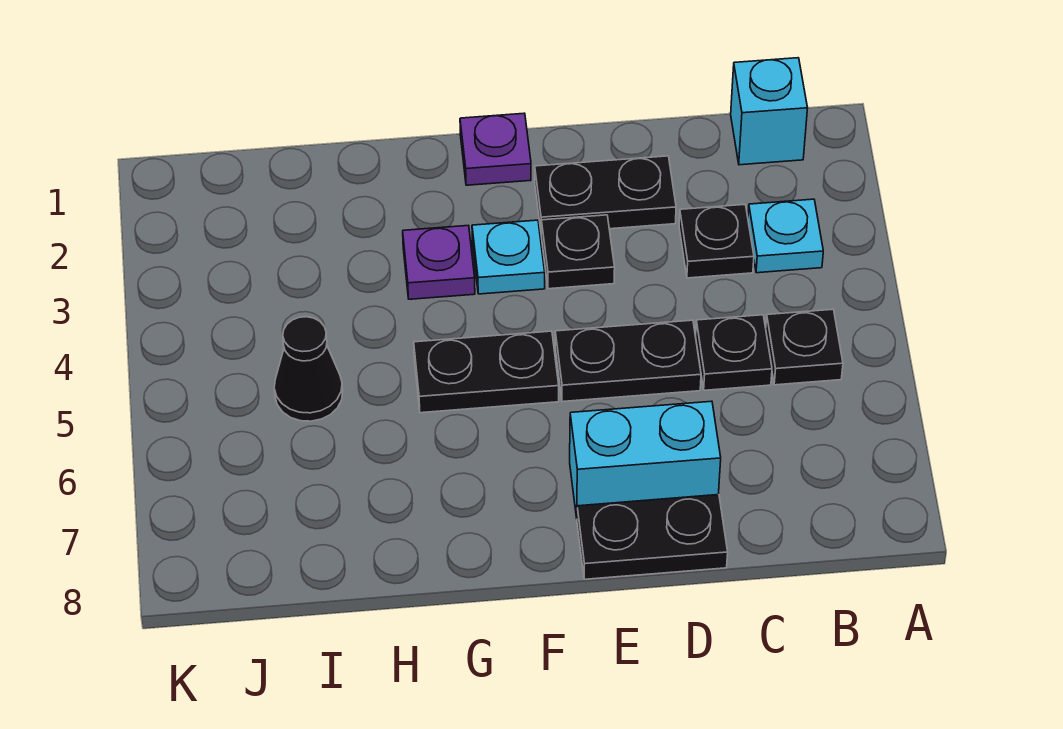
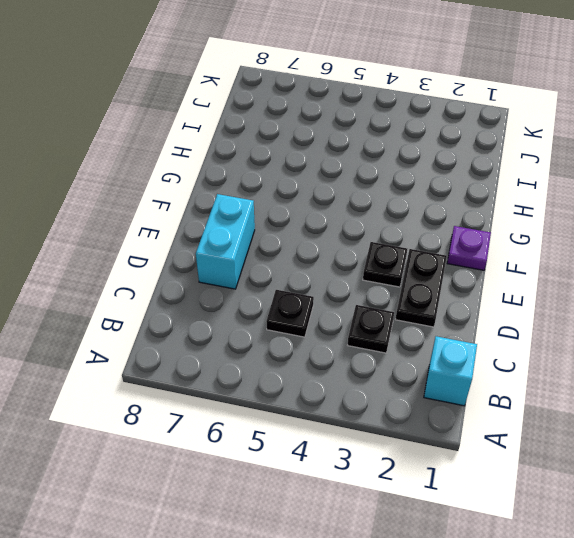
none -> cyan plate B3 level 1
none -> black plate B5 level 1
none -> black plate D5:E5 level 1

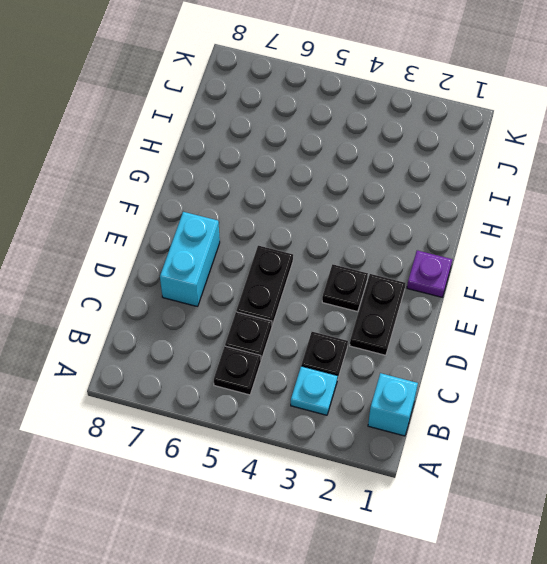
none -> black plate D8:E8 level 1
none -> cyan plate F3 level 1
none -> black plate F5:G5 level 1

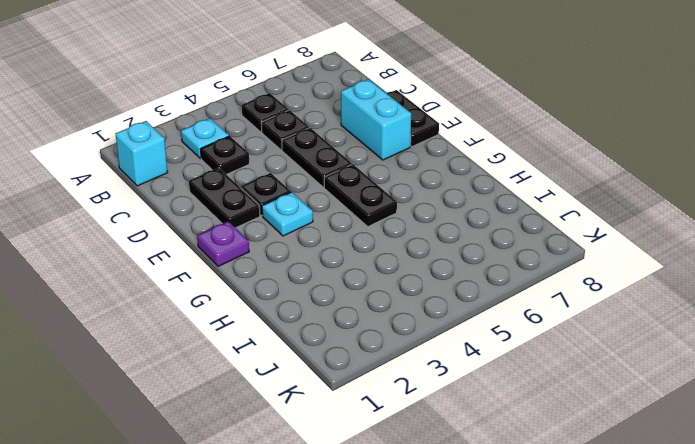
none -> purple plate G3 level 1
none -> black cone I5 level 1

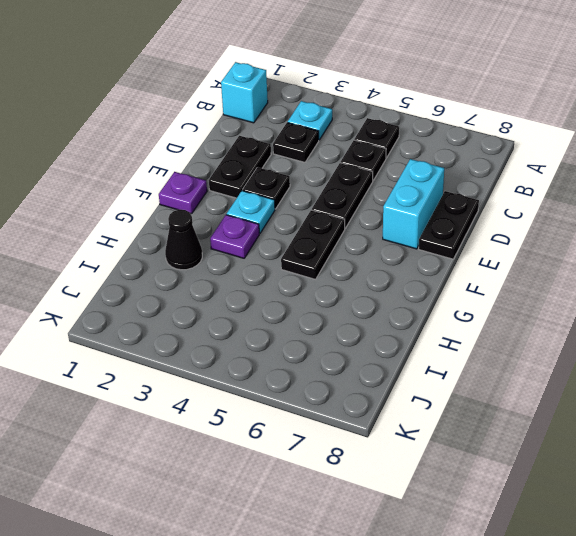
black cone H2 level 1 -> black cone I5 level 1

